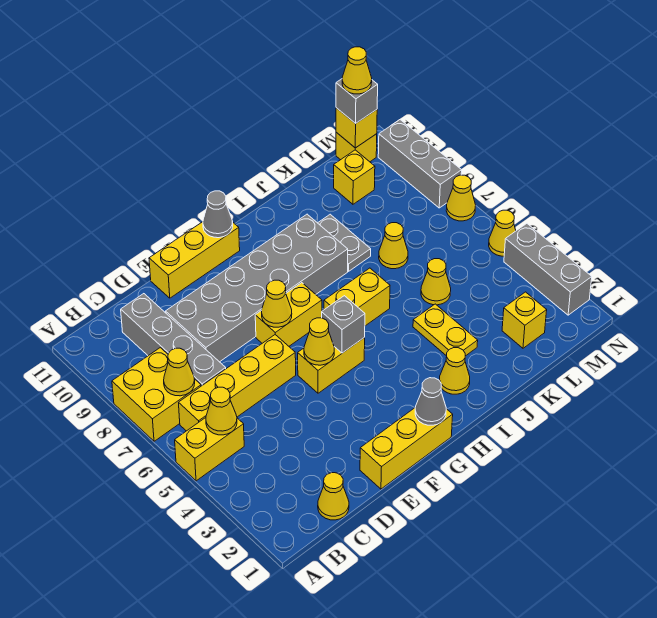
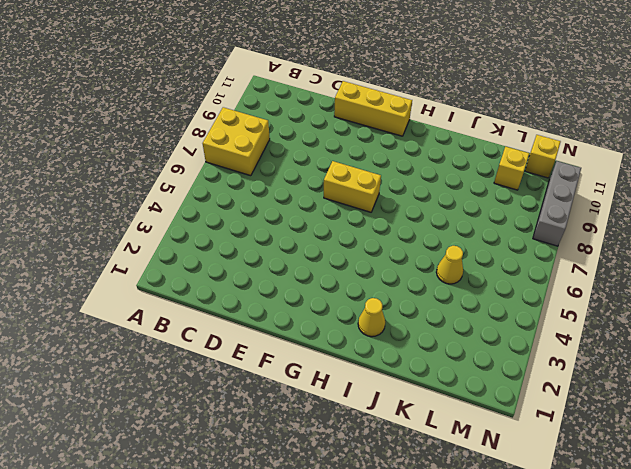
none -> yellow brick A5:B5 level 1
none -> yellow brick B6:E6 level 1
none -> yellow cone C1 level 1
none -> grey brick C7:C10 level 1

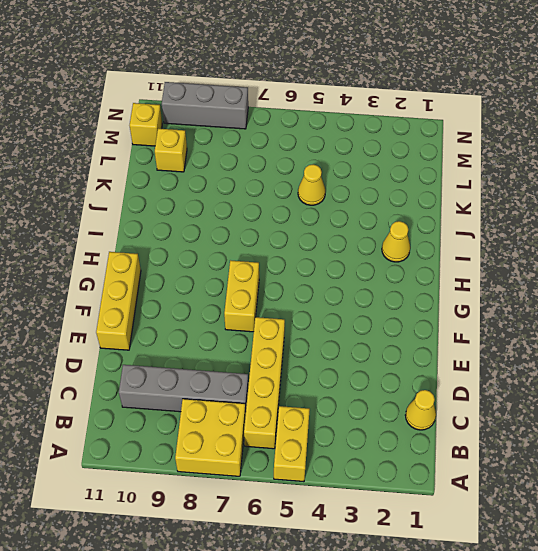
none -> grey brick D8:I9 level 1
none -> yellow brick E1:G1 level 1
none -> yellow brick F5:G5 level 1
none -> yellow brick H6:I6 level 1

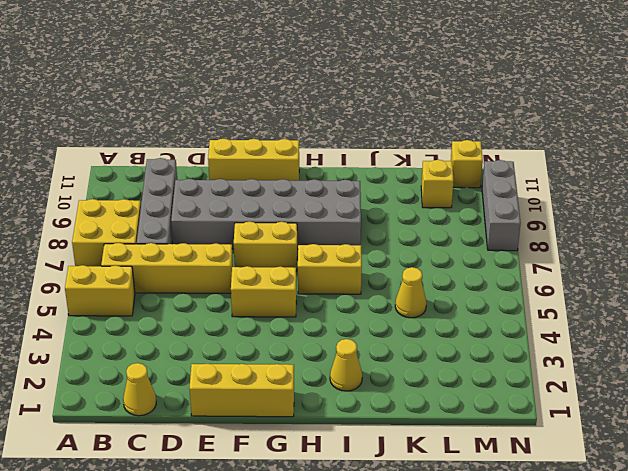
none -> yellow plate J3:J4 level 1
none -> grey plate J8:J9 level 1
none -> yellow cone K7 level 1
none -> yellow brick L2 level 1

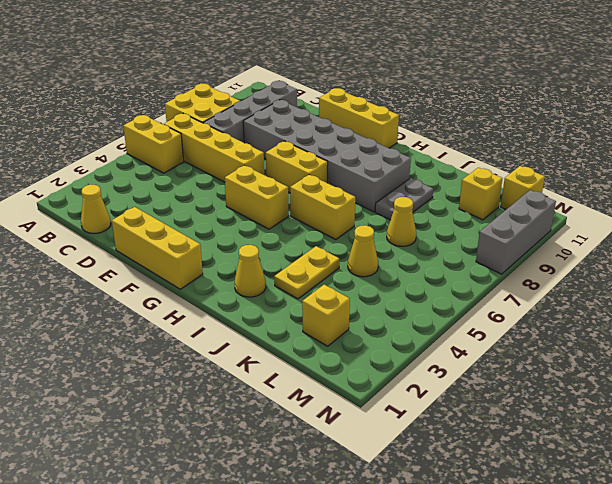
none -> grey brick N2:N4 level 1
none -> yellow cone N5 level 1
none -> yellow cone N7 level 1
none -> yellow cone B5 level 2

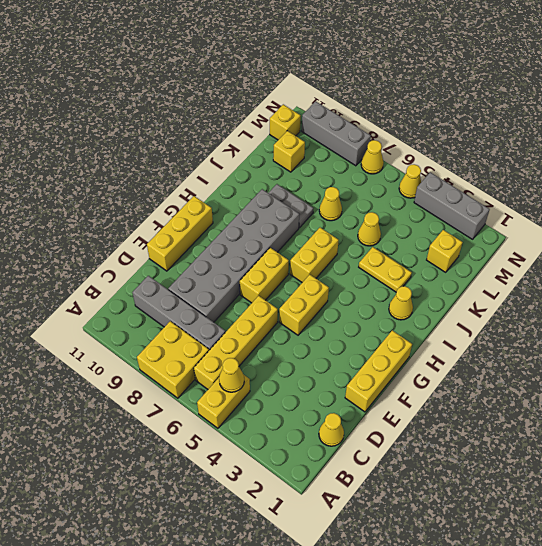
none -> yellow cone B7 level 2
none -> yellow cone F5 level 2
none -> yellow cone F7 level 2
none -> grey cone G1 level 2

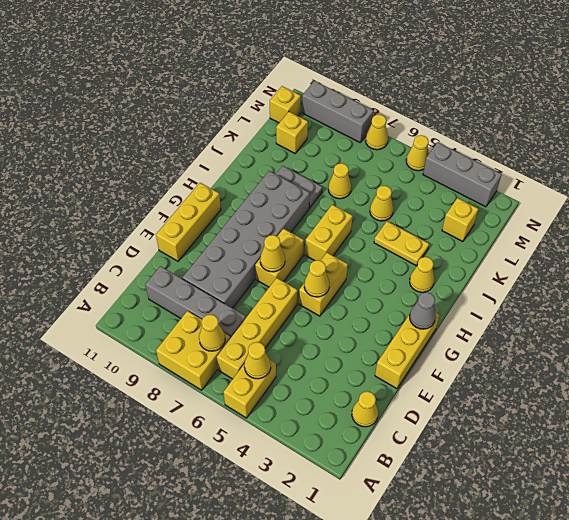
none -> grey brick G5 level 2
none -> grey cone G11 level 2
none -> yellow brick M11 level 2
none -> grey brick M11 level 3

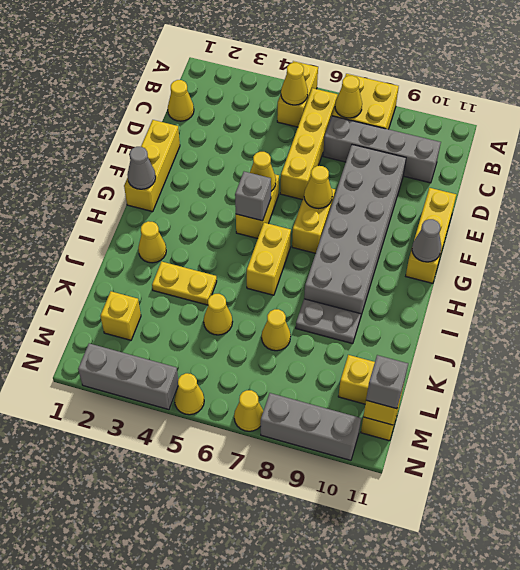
none -> yellow cone M11 level 4

